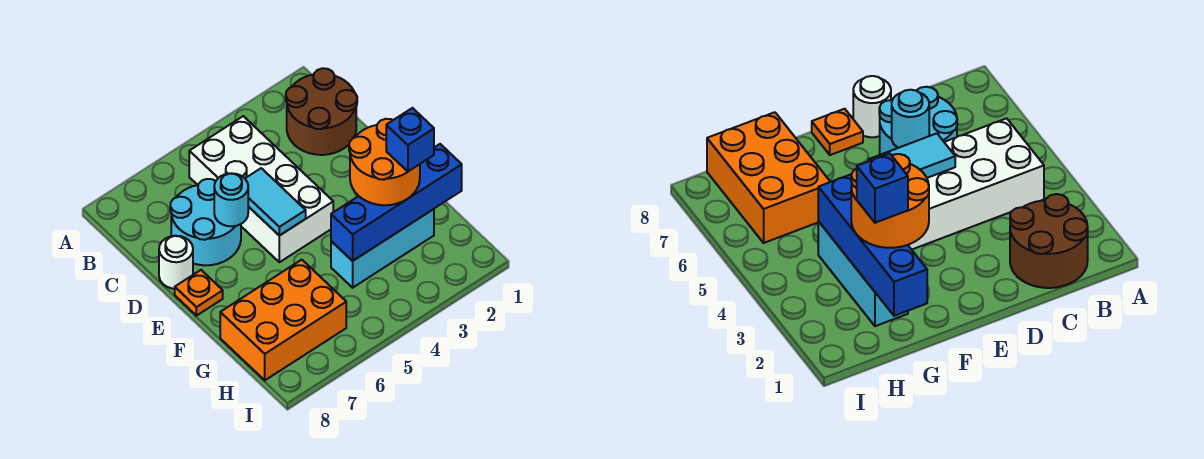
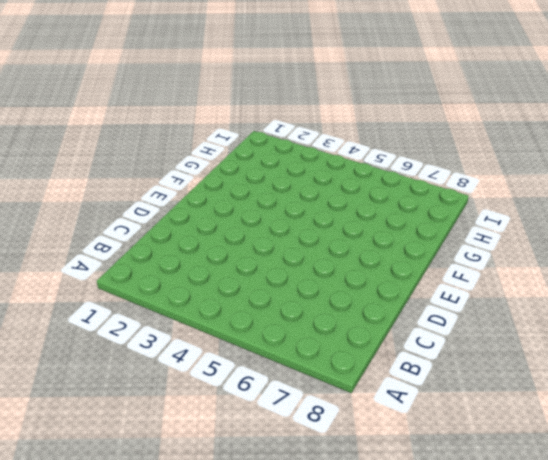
none -> brown round brick B1:C2 level 1
none -> white brick B4:E5 level 1
none -> cyan round brick C6:D7 level 1

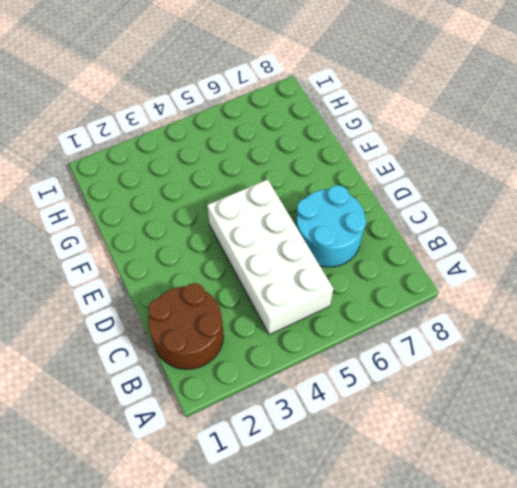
none -> white round brick D8 level 1
none -> orange plate E8 level 1
none -> cyan brick G2:G4 level 1

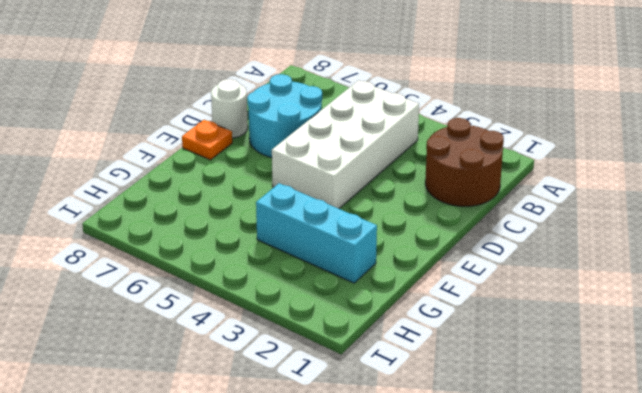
none -> orange brick G6:H8 level 1
none -> cyan tile D5:E5 level 2
none -> cyan round brick D6 level 2

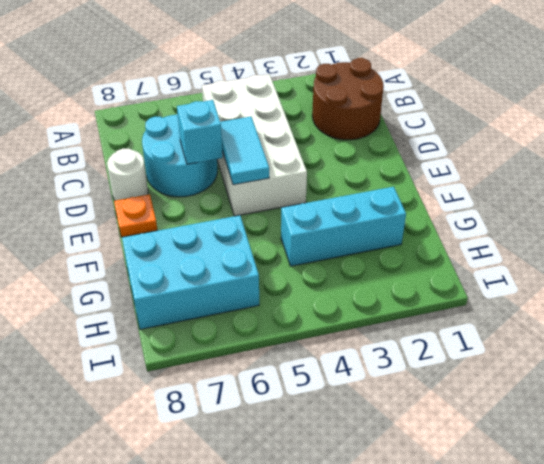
cyan brick D6 level 2 -> cyan round brick D6 level 2
cyan brick G6:H8 level 1 -> orange brick G6:H8 level 1
none -> blue brick G1:G4 level 2
none -> orange round brick F2:G3 level 3
none -> blue brick G2 level 4

